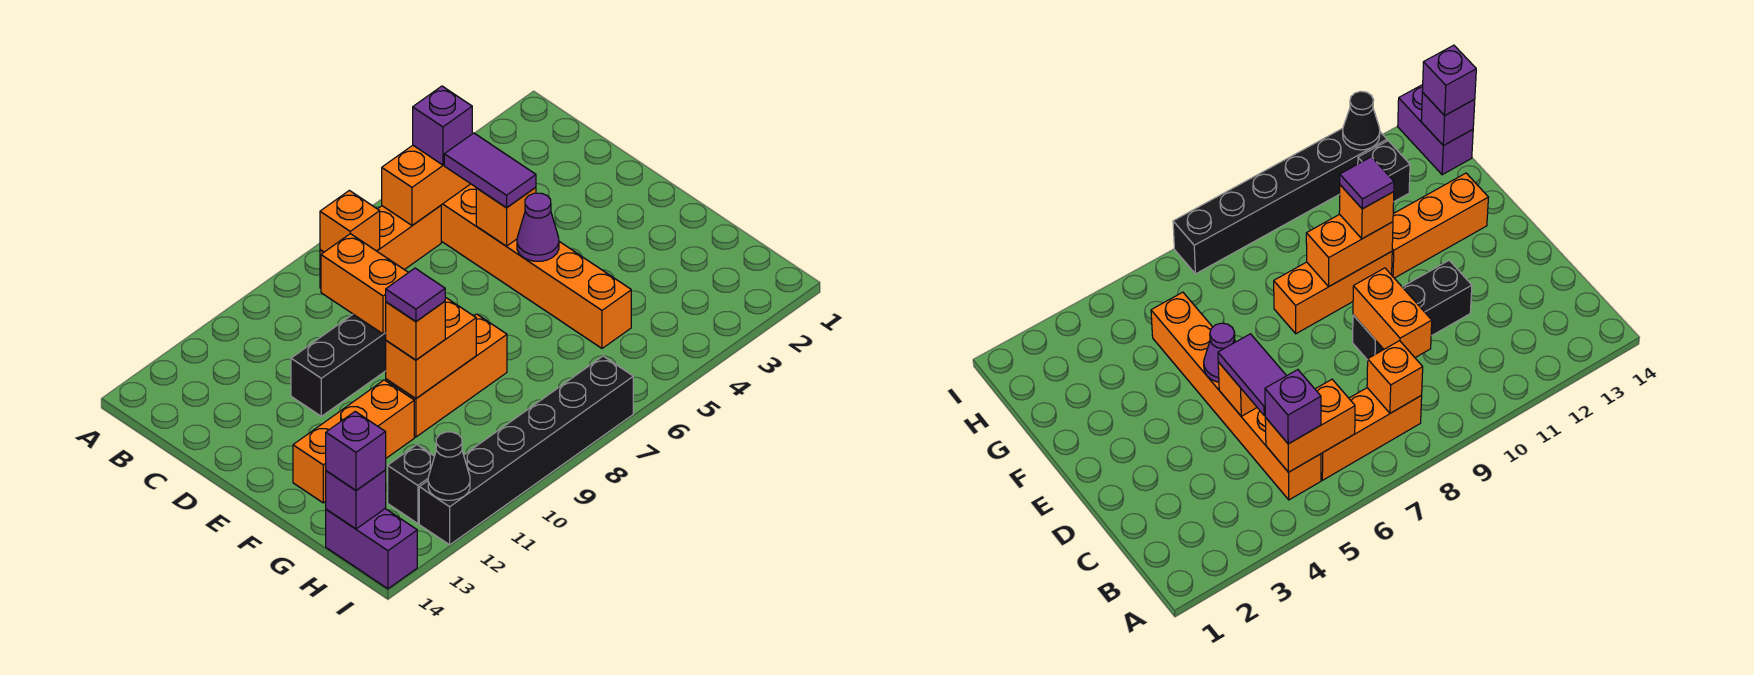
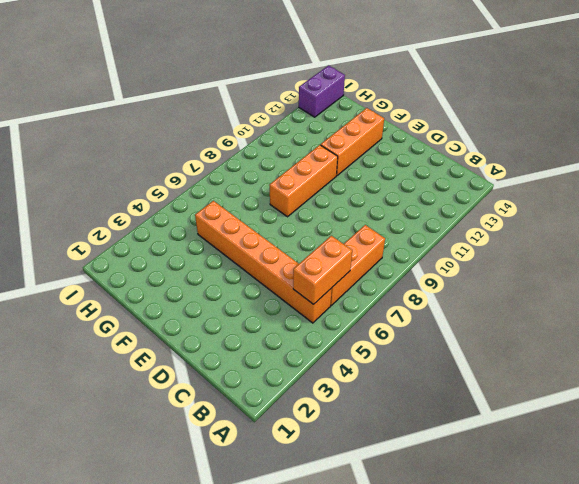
purple brick I13:I14 level 1 -> purple brick H14:I14 level 1
none -> black brick D9:D11 level 1
none -> black brick H12 level 1
none -> black brick I7:I12 level 1

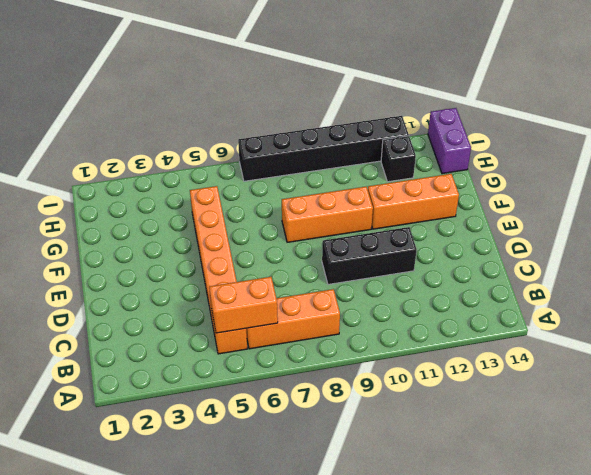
none -> orange brick B8 level 2
none -> orange brick C9:D9 level 2
none -> orange brick D5 level 2

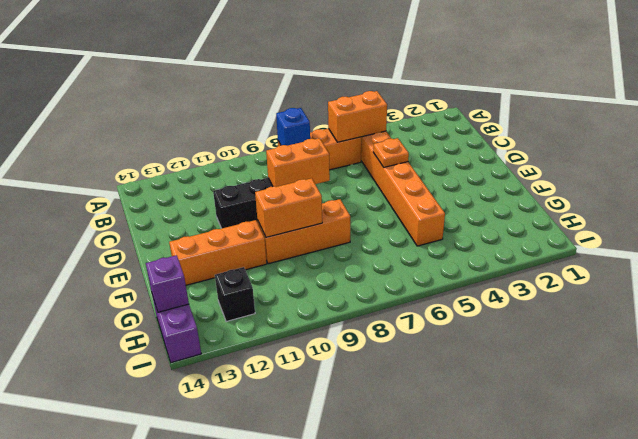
blue brick B8 level 2 -> orange brick B8 level 2
orange plate D5 level 2 -> orange brick D5 level 2
orange brick D8:D9 level 2 -> orange brick C9:D9 level 2
none -> black brick I7:I12 level 1
none -> purple cone E5 level 2
none -> black cone I12 level 2

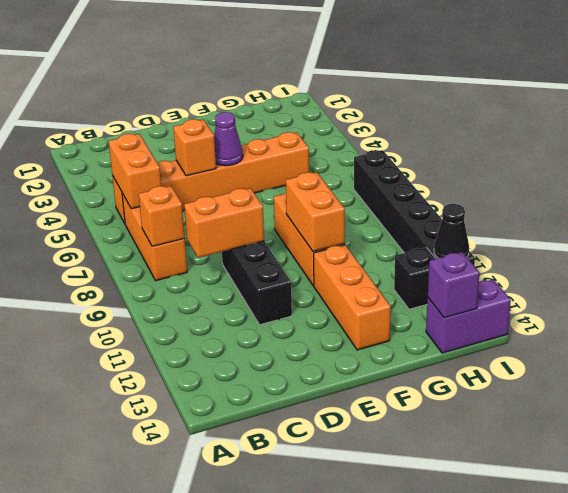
none -> purple brick B5 level 3
none -> purple tile C5:D5 level 3
none -> orange brick F10 level 3

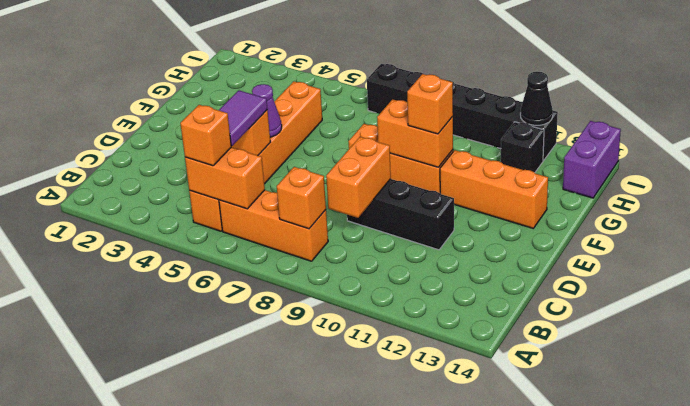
orange brick B5 level 3 -> purple brick B5 level 3
none -> purple brick H14 level 2
none -> purple brick H14 level 3
none -> purple tile F10 level 4

